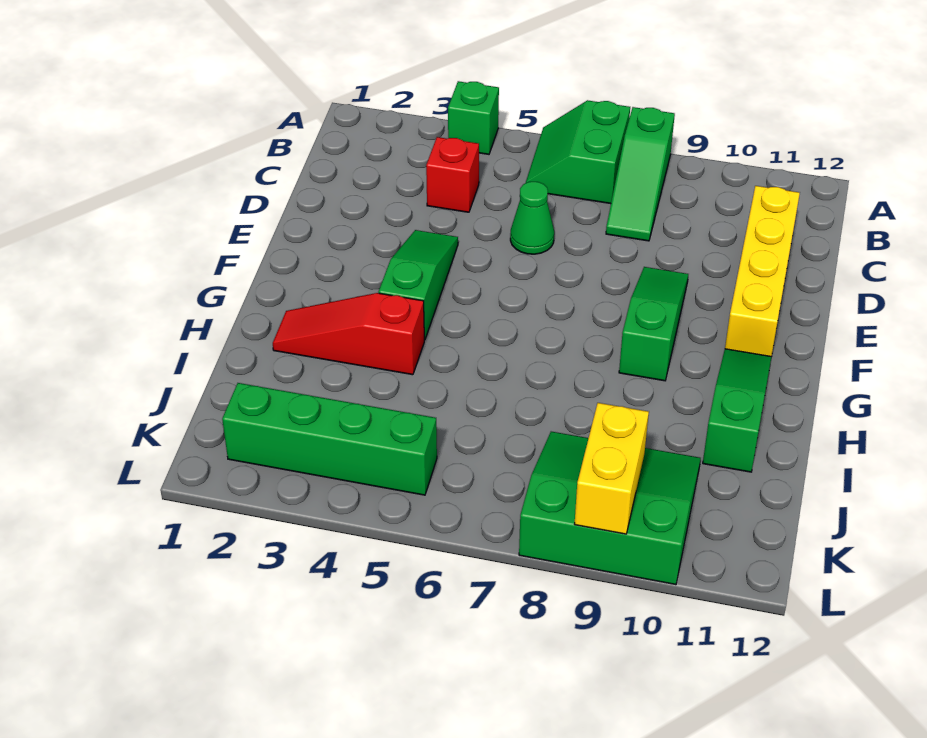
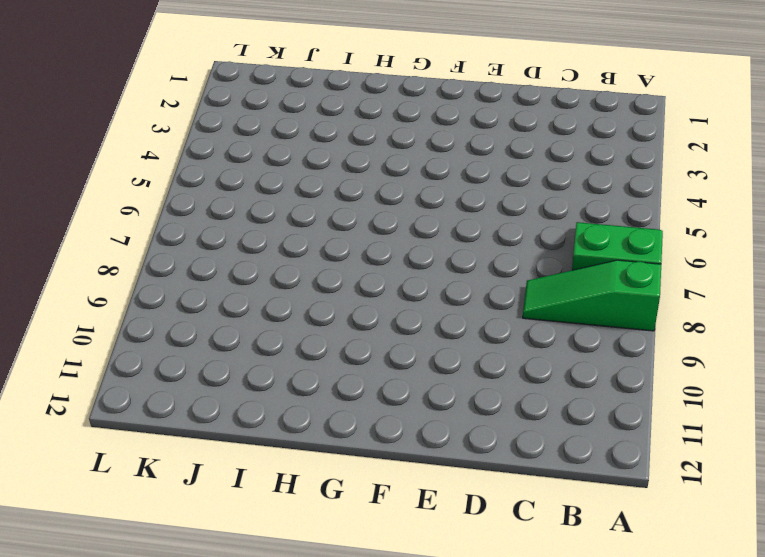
none -> green brick A4 level 1
none -> red brick C4 level 1
none -> yellow brick C11:F11 level 1

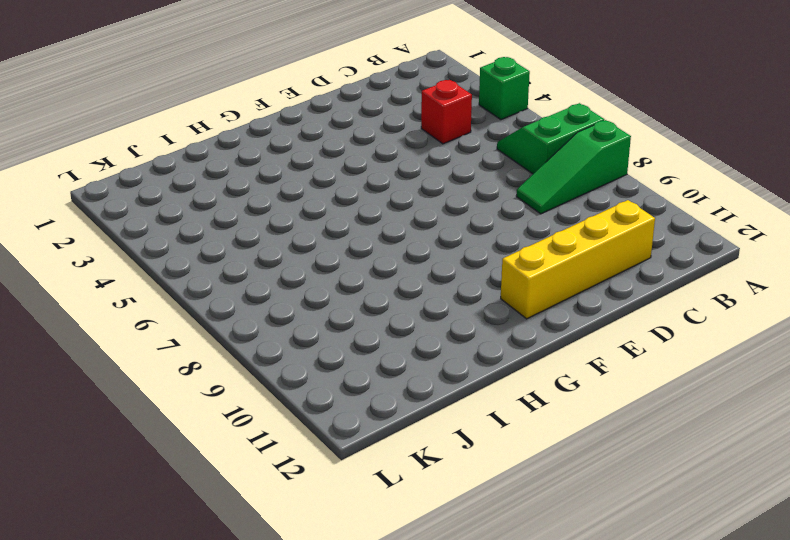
none -> green cone D6 level 1
none -> green slope E4:G4 level 1 top G
none -> green slope E9:G9 level 1 top G

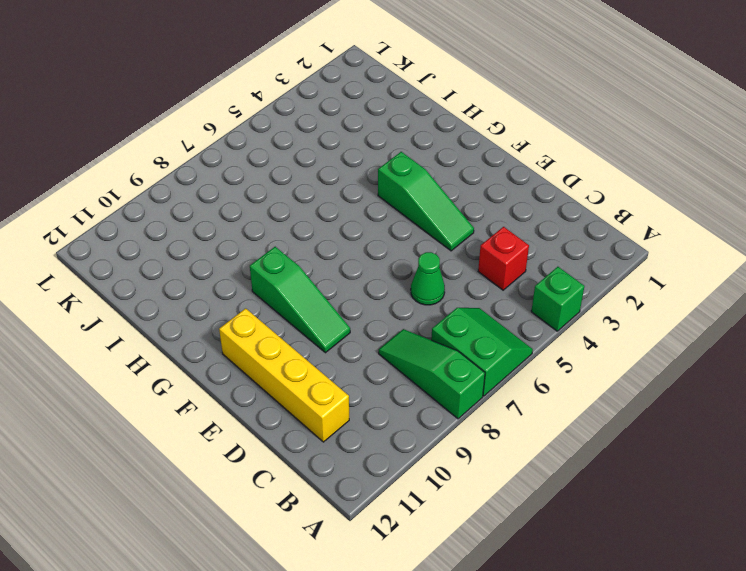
none -> green slope G11:I11 level 1 top I
none -> red slope H2:H4 level 1 top 4
none -> green slope J8:L10 level 1 top L

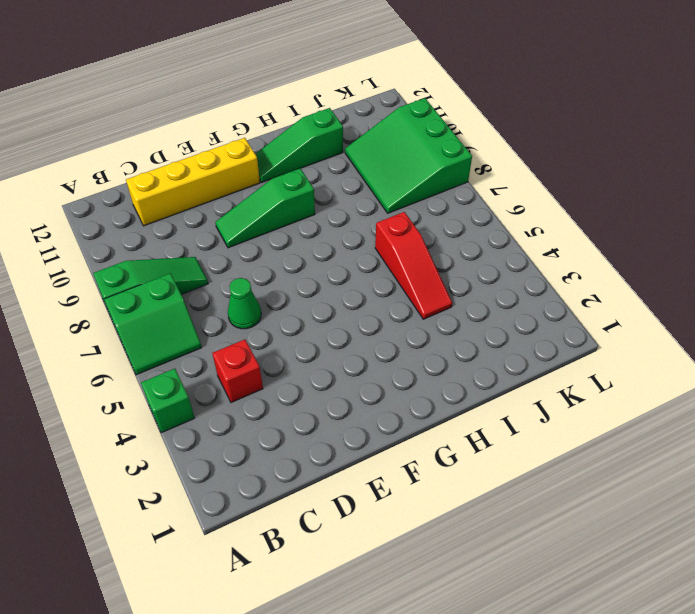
red slope I4:I6 level 1 top 6 -> red slope H2:H4 level 1 top 4
none -> green slope E4:G4 level 1 top G
none -> green brick K2:K5 level 1
none -> yellow brick K9:L9 level 2

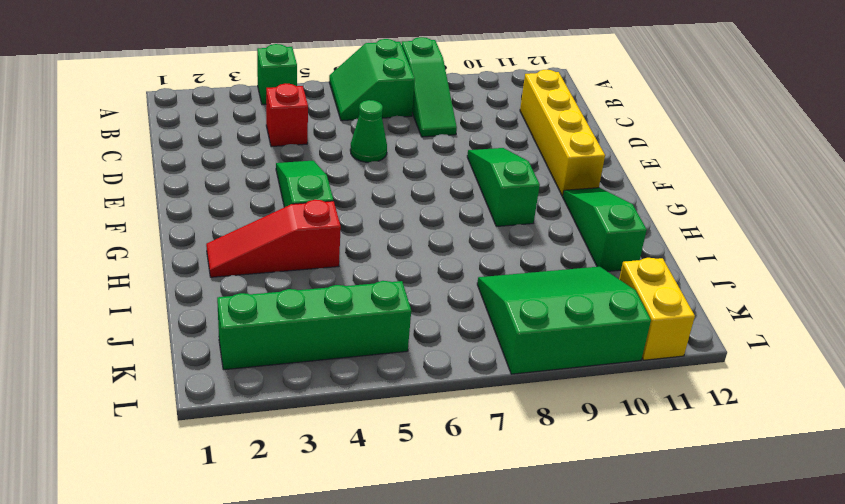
yellow brick K11:L11 level 1 -> yellow brick K9:L9 level 2

